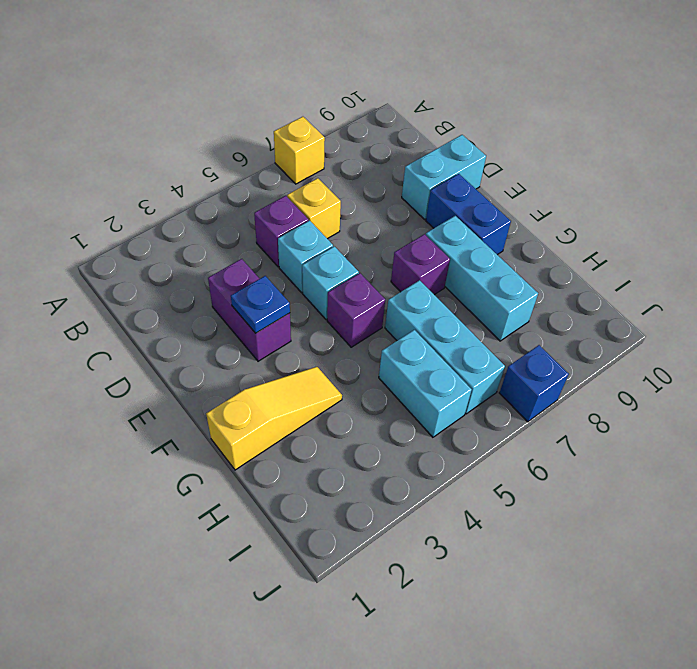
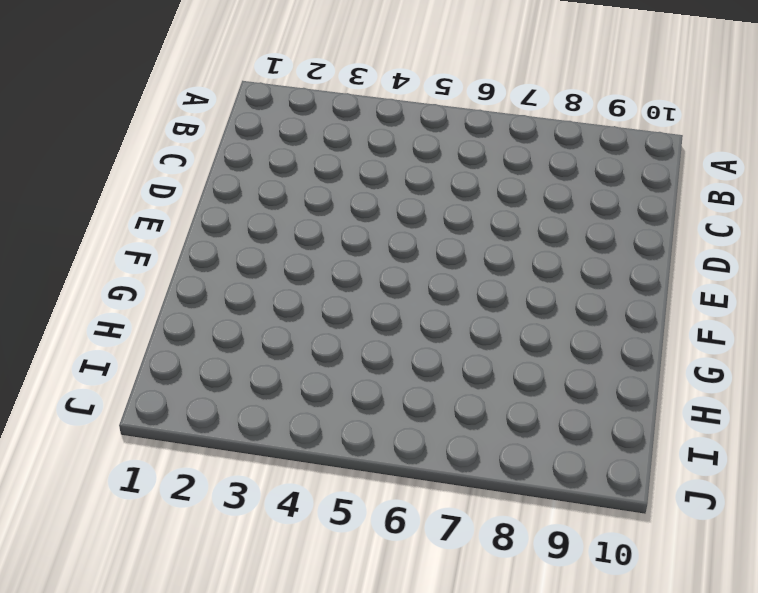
none -> yellow brick A7 level 1
none -> purple brick C5 level 1
none -> yellow brick C6 level 1

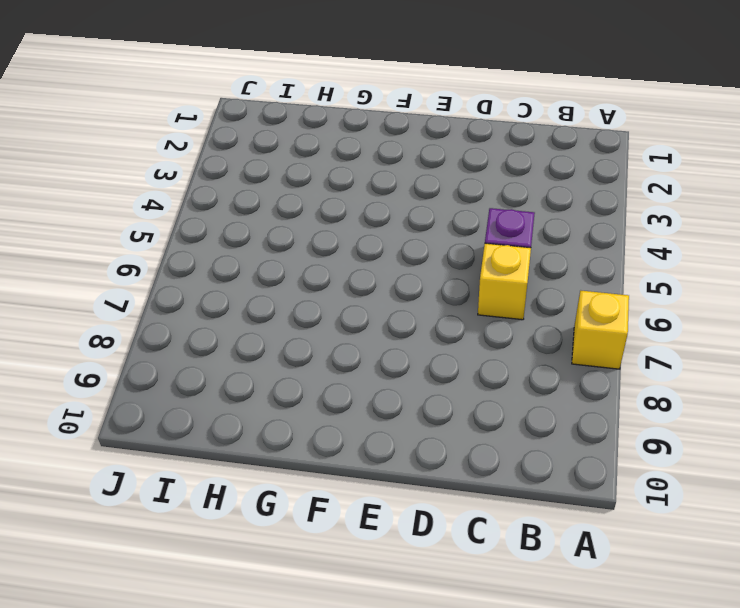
none -> purple brick D3:E3 level 1
none -> cyan brick D5 level 1
none -> cyan brick D9:D10 level 1

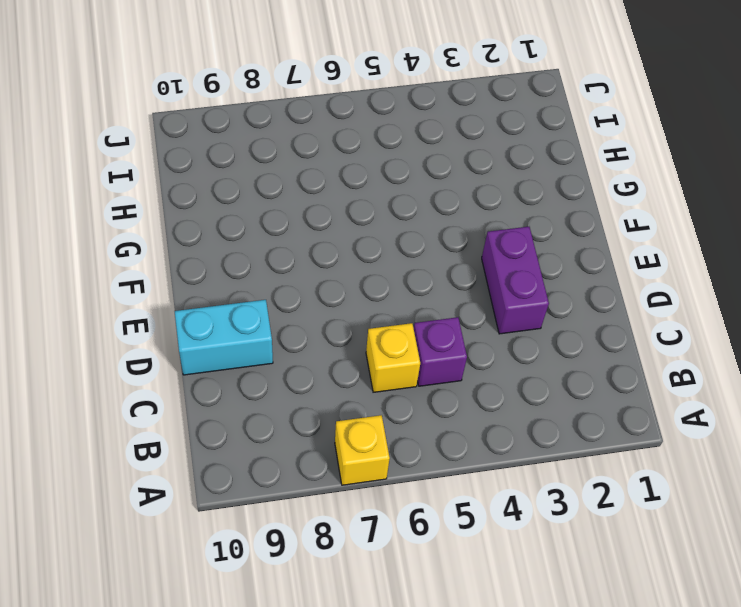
none -> cyan brick D5 level 1
none -> cyan brick E5 level 1
none -> blue brick E9:F9 level 1

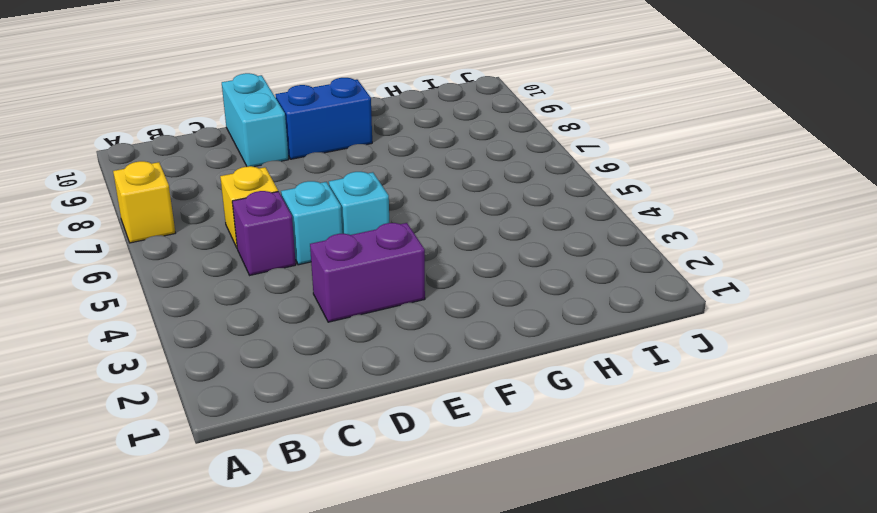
none -> purple brick F5 level 1
none -> purple brick F7 level 1
none -> cyan brick F8:H8 level 1

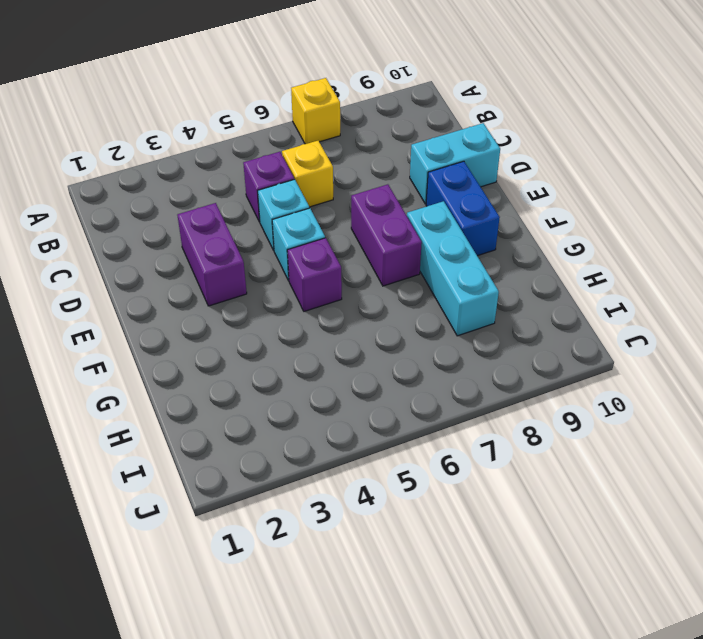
purple brick E7:F7 level 1 -> purple brick F7 level 1
none -> yellow slope G1:G3 level 1 top 1
none -> cyan brick G6:I6 level 1
none -> cyan brick H5:I5 level 1

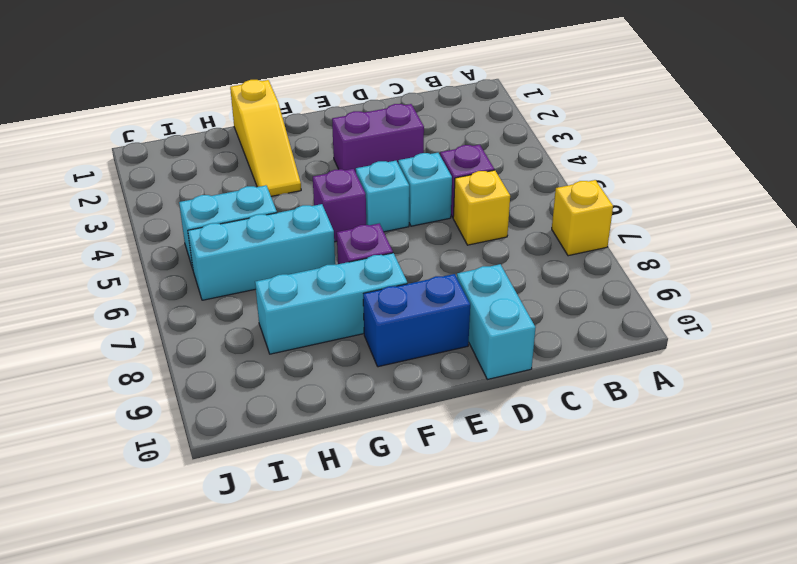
none -> blue brick J7 level 1
none -> blue plate E3 level 2

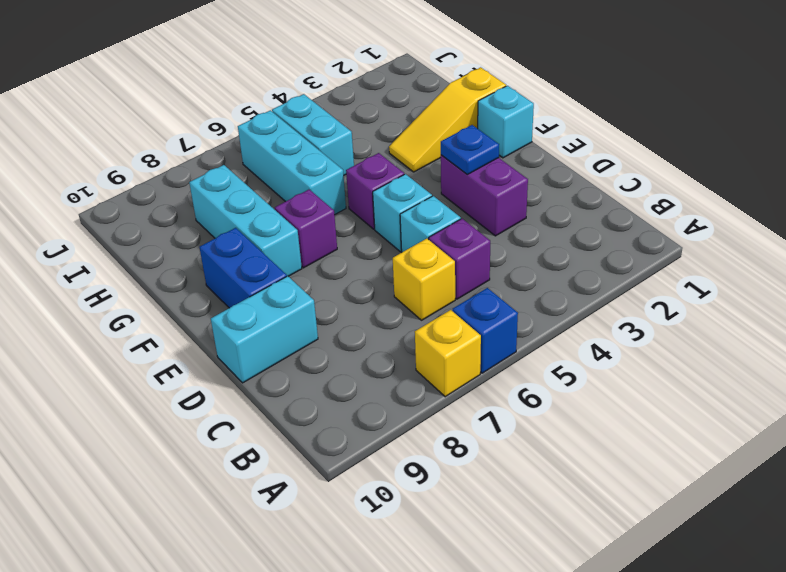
blue brick A6 level 1 -> blue brick J7 level 1
cyan brick F1 level 1 -> none

